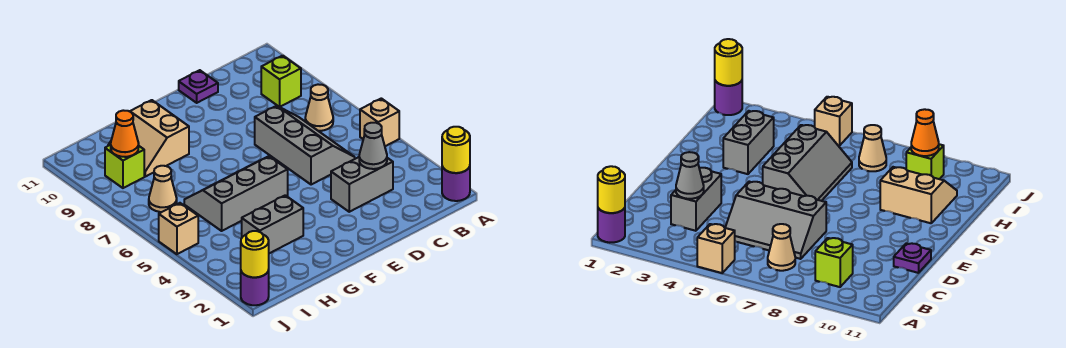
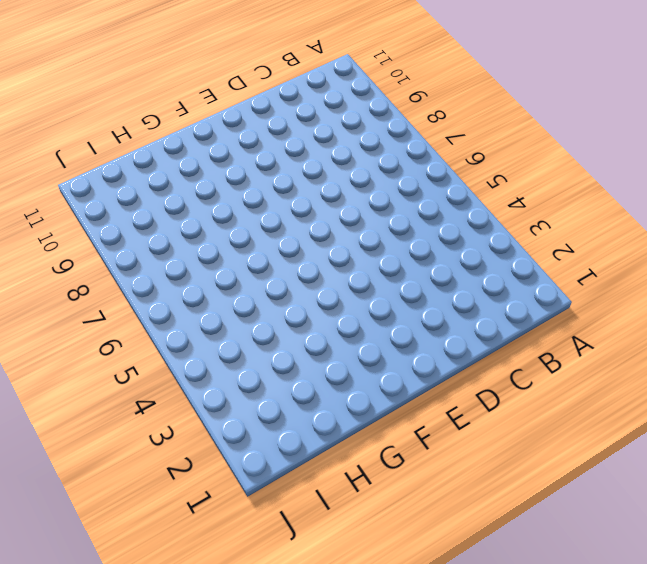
none -> purple round brick A1 level 1
none -> tan brick A5 level 1
none -> tan cone B7 level 1

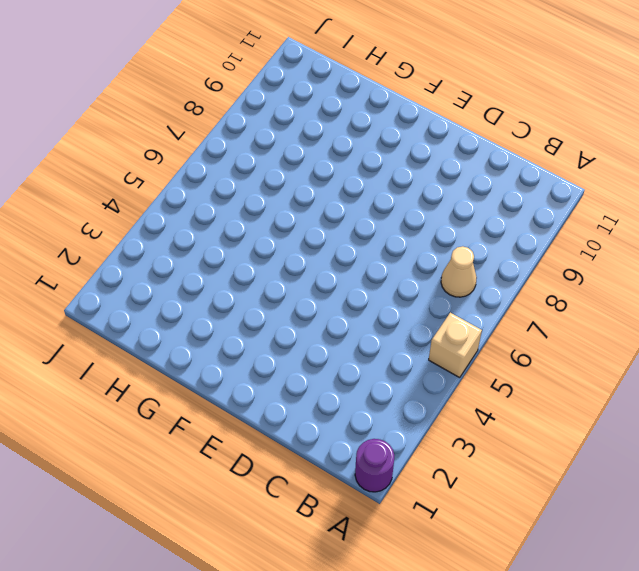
none -> lime brick B9 level 1
none -> grey brick C3:D3 level 1
none -> grey slope C5:D7 level 1 top D

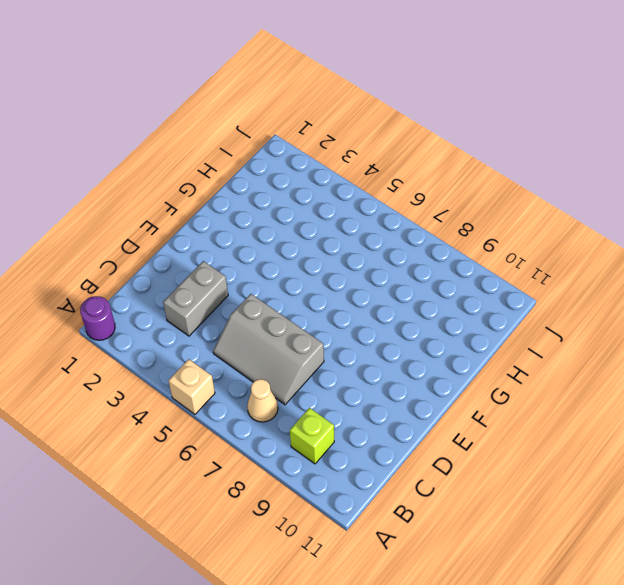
none -> purple plate D11 level 1
none -> grey slope F5:H6 level 1 top 5
none -> grey brick G3:H3 level 1

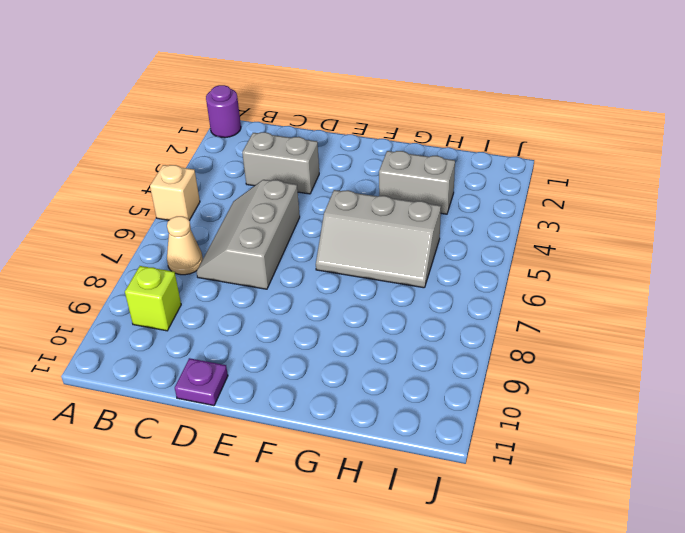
none -> tan slope G9:H10 level 1 top G
none -> tan cone I7 level 1
none -> lime brick I9 level 1

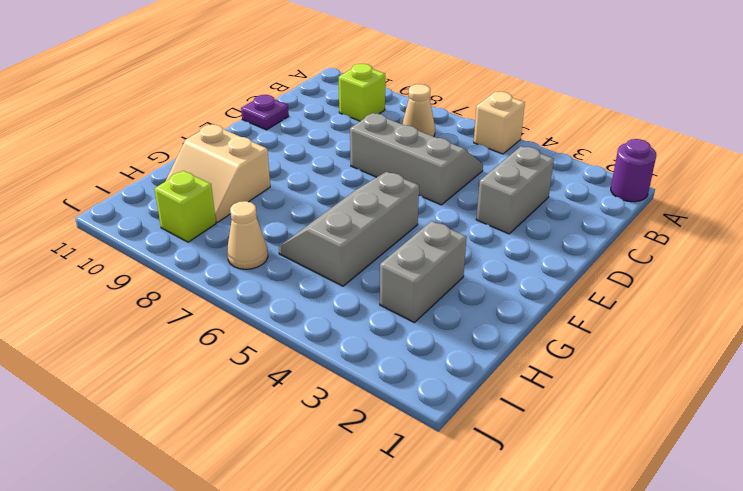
none -> purple round brick J1 level 1
none -> tan brick J5 level 1
none -> yellow round brick A1 level 2

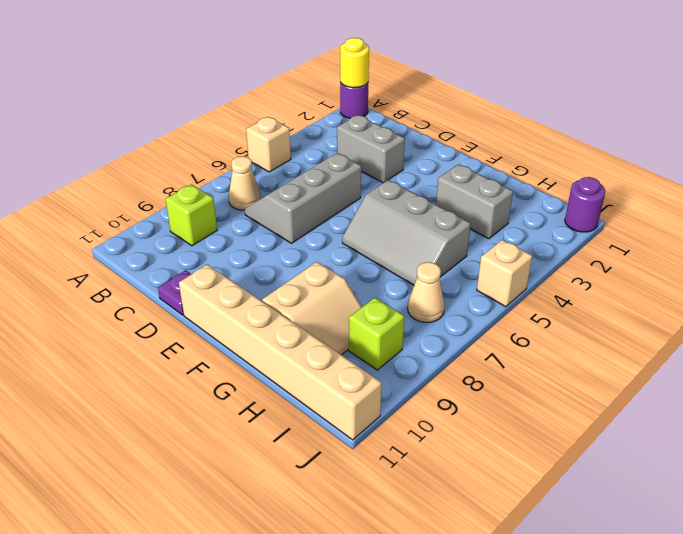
tan brick E11:J11 level 1 -> none
none -> grey cone C3 level 2
none -> orange cone I9 level 2
none -> yellow round brick J1 level 2

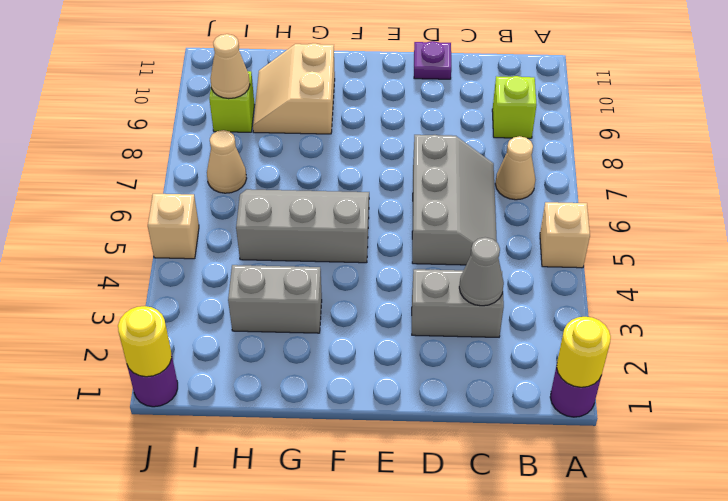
tan cone I9 level 2 -> orange cone I9 level 2

